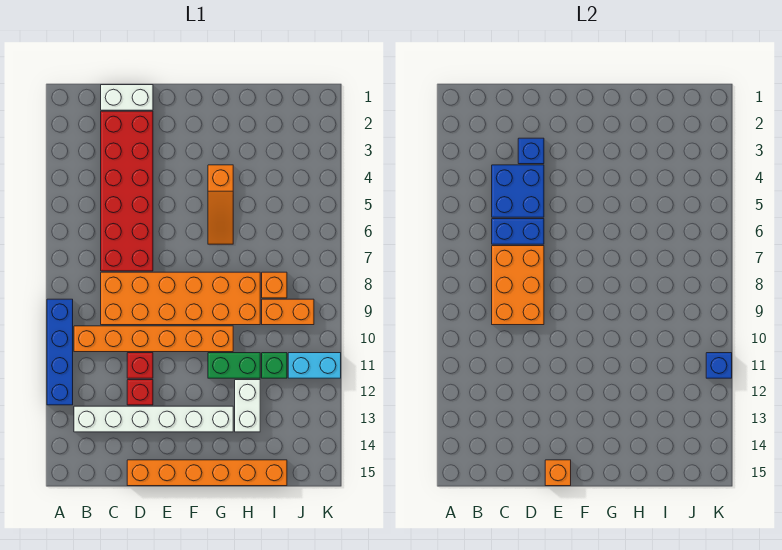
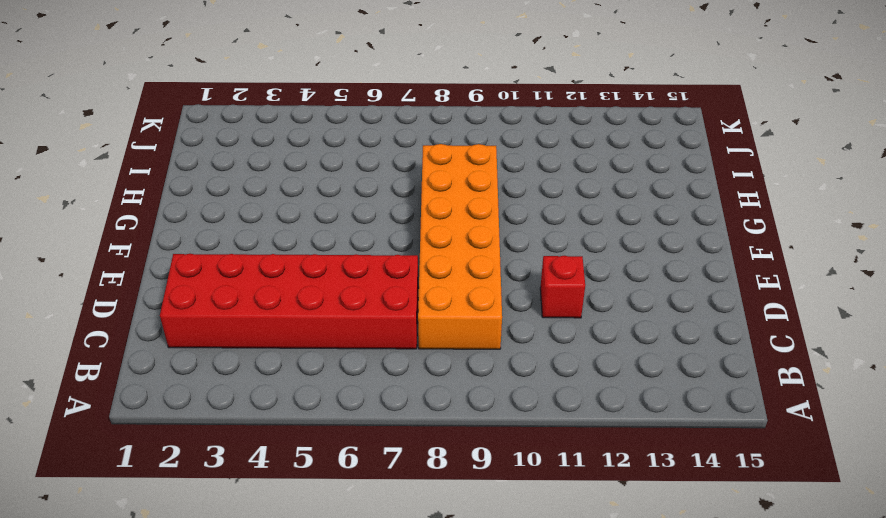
none -> blue brick A9:A12 level 1
none -> orange brick B10:G10 level 1
none -> white brick B13:G13 level 1

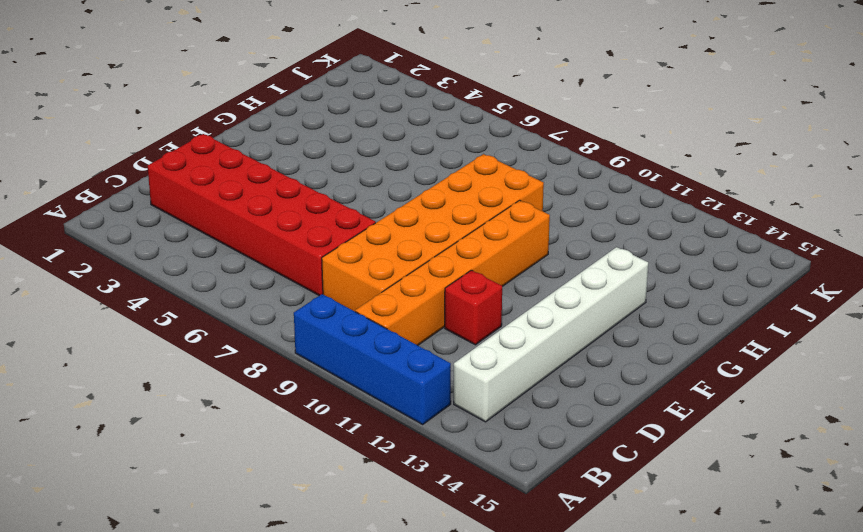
none -> white brick C1:D1 level 1
none -> red brick D12 level 1
none -> orange brick D15:I15 level 1

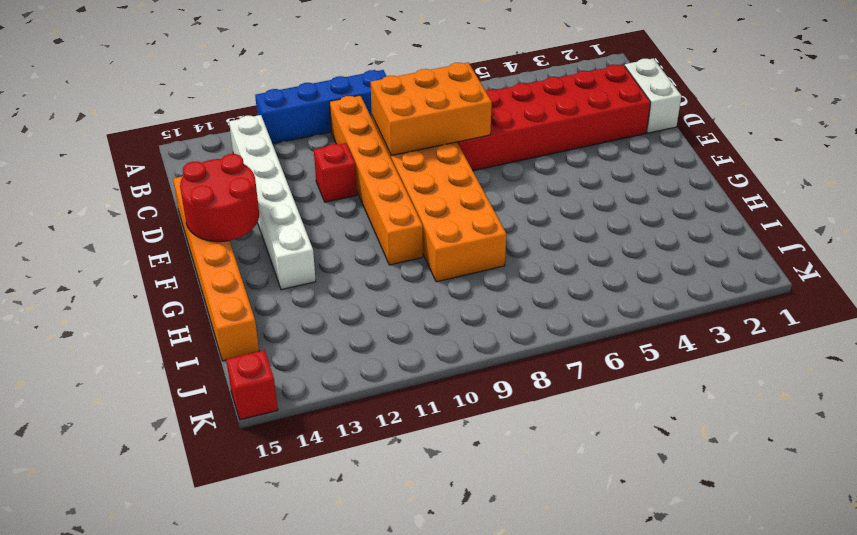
red round brick E14:F15 level 2 -> orange brick E15 level 2
red brick K15 level 1 -> red brick D12 level 1
none -> orange slope G4:G6 level 1 top 4
none -> green brick G11:H11 level 1
none -> white brick H12:H13 level 1

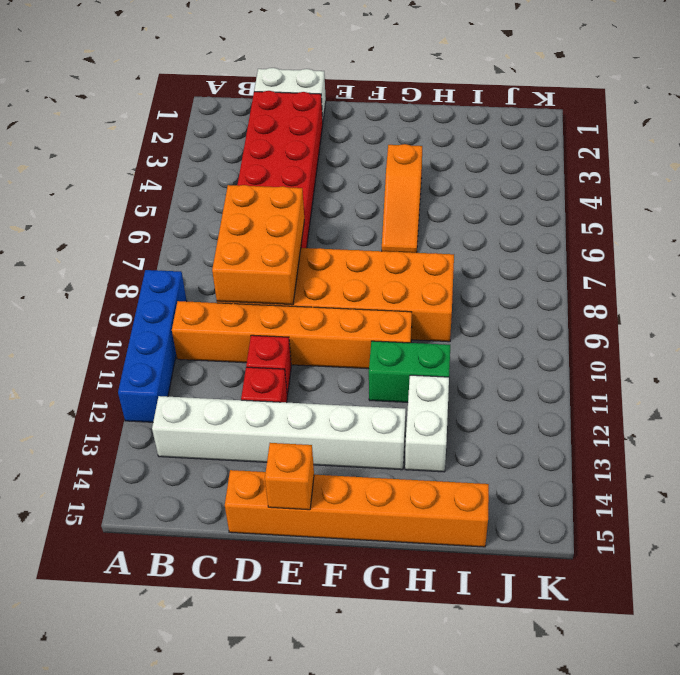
none -> orange brick I8 level 1
none -> orange brick I9:J9 level 1
none -> green brick I11 level 1

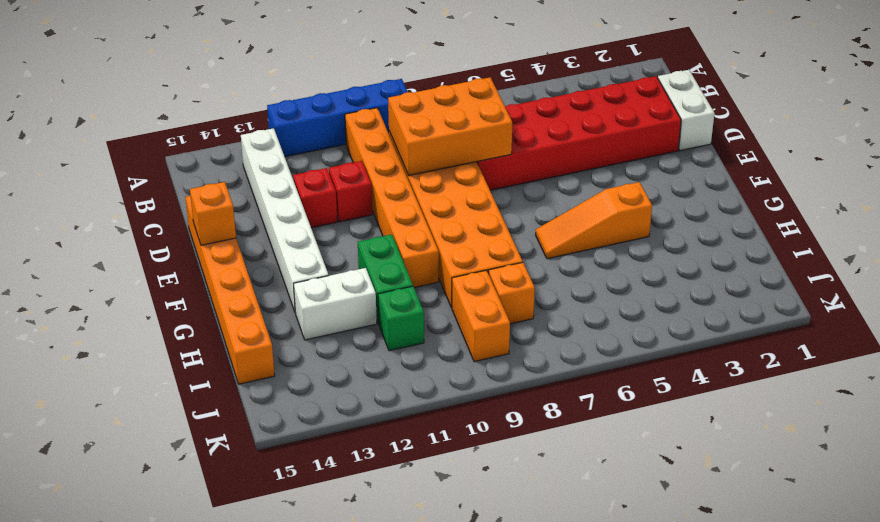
none -> cyan brick J11:K11 level 1
none -> blue brick C4:D5 level 2
none -> blue brick C6:D6 level 2

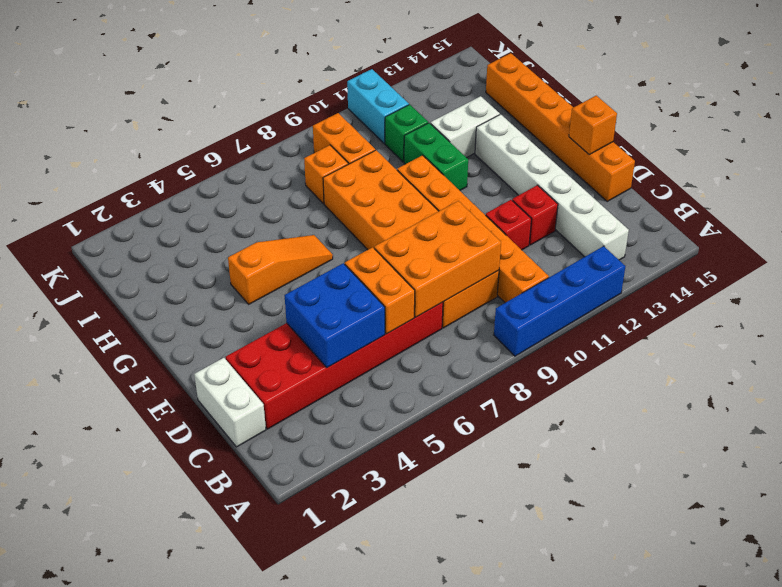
orange brick C6:D6 level 2 -> blue brick C6:D6 level 2
none -> blue brick D3 level 2
none -> blue brick K11 level 2

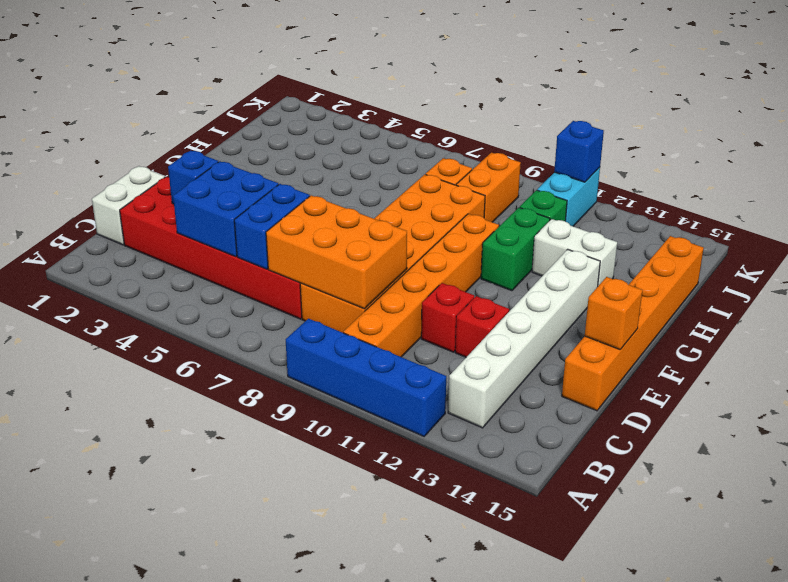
none -> orange slope G4:G6 level 1 top 4

